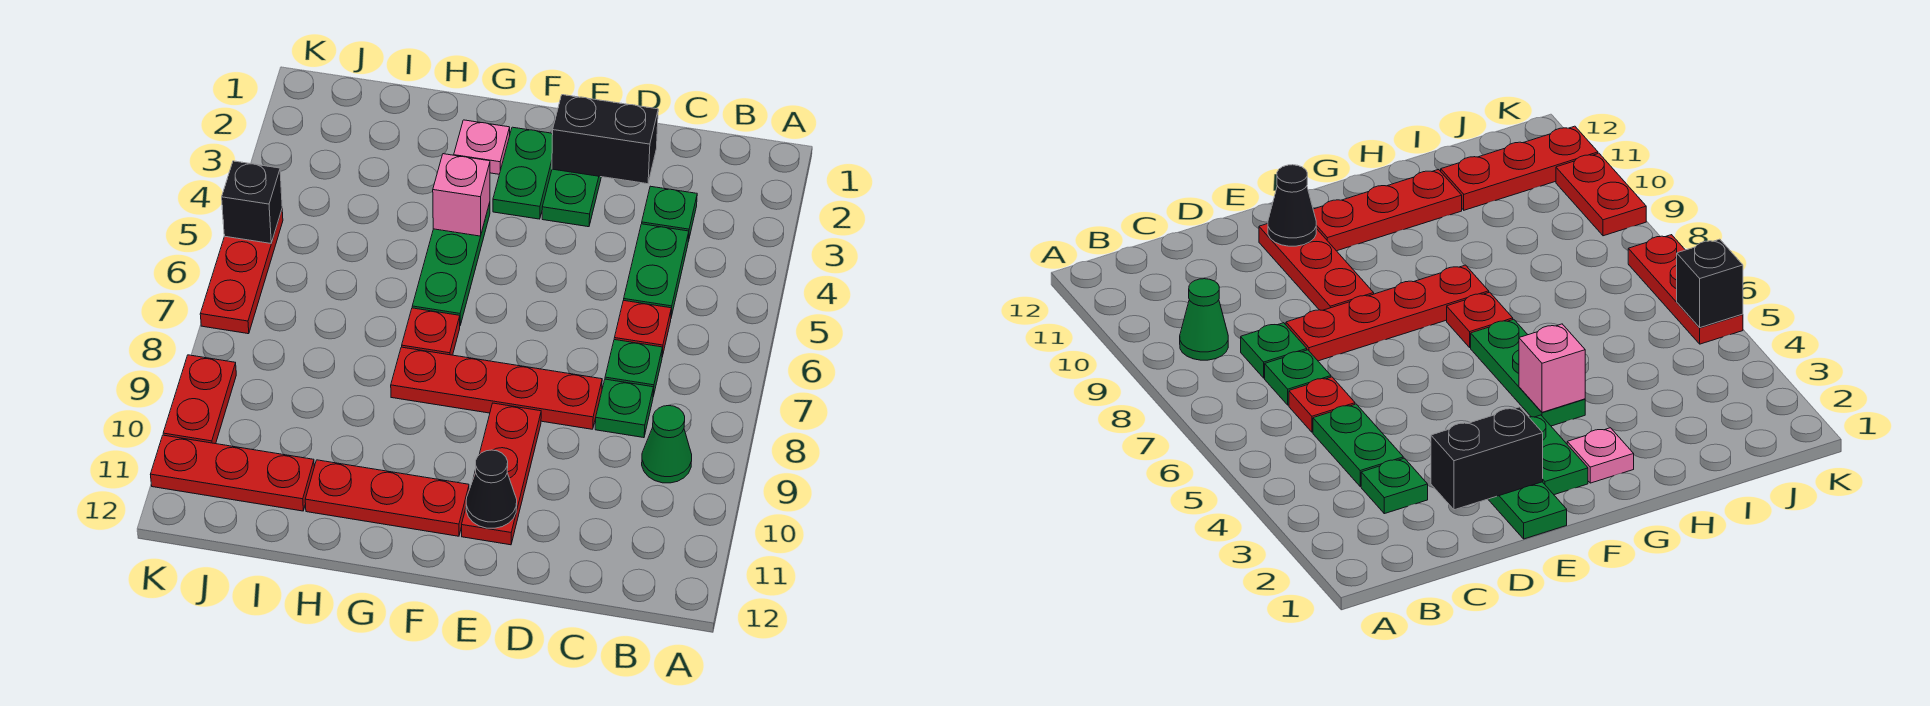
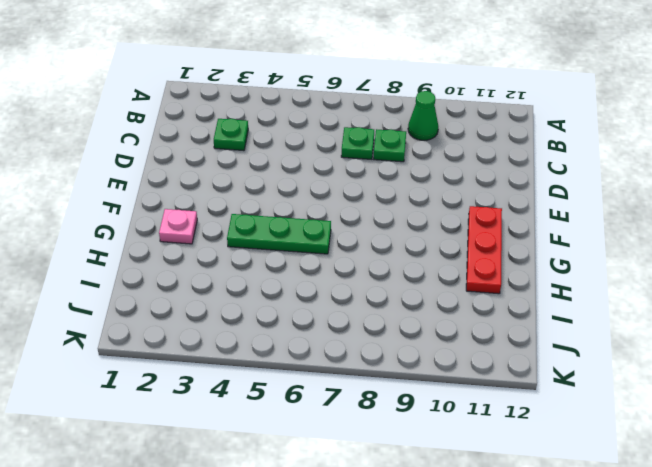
none -> green plate C4:C5 level 1
none -> red plate C6 level 1
none -> red plate D8:G8 level 1

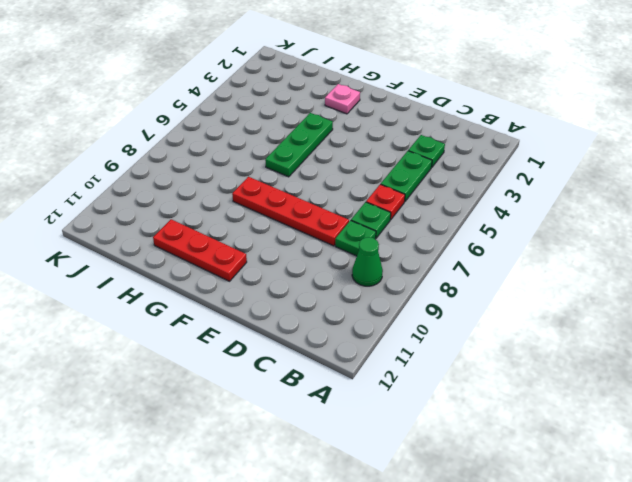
none -> green plate E1:E3 level 1
none -> red plate E9:E11 level 1
none -> green plate F2:F3 level 1

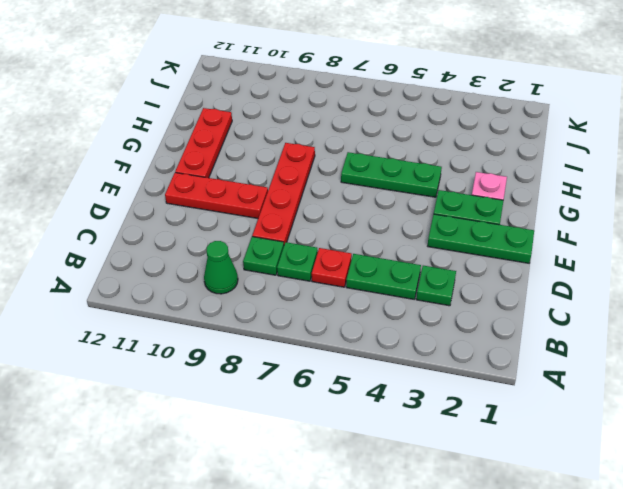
none -> red plate G7 level 1
none -> red plate I11:K11 level 1
none -> red plate K5:K7 level 1

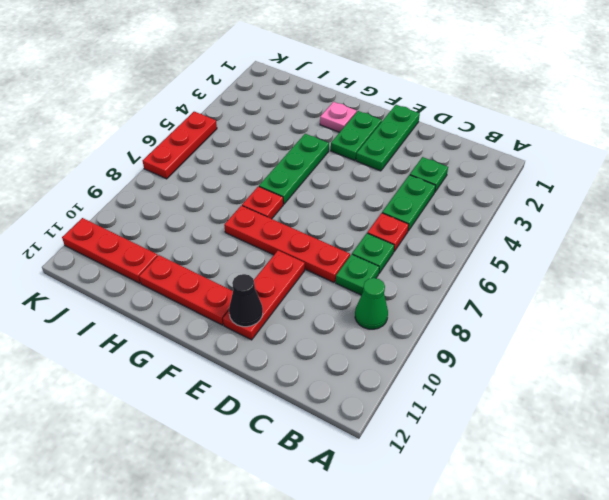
none -> red plate K9:K10 level 1
none -> black brick D2:E2 level 2
none -> pink brick G4 level 2

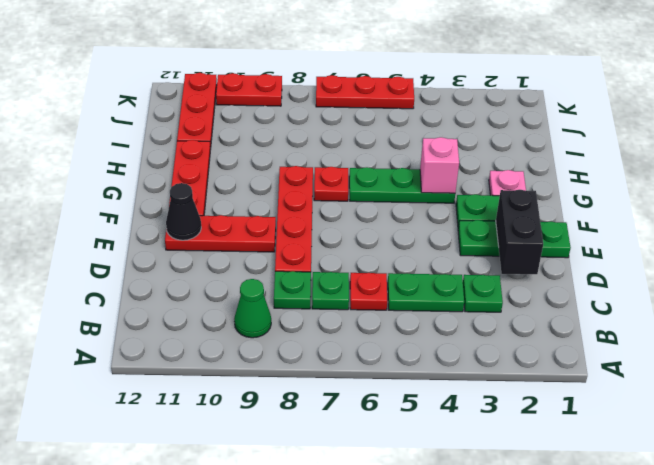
none -> black brick K5 level 2

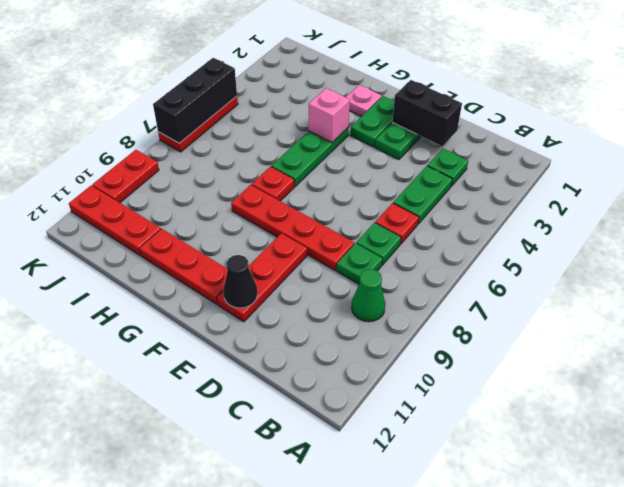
black brick K5:K7 level 2 -> black brick K5 level 2

